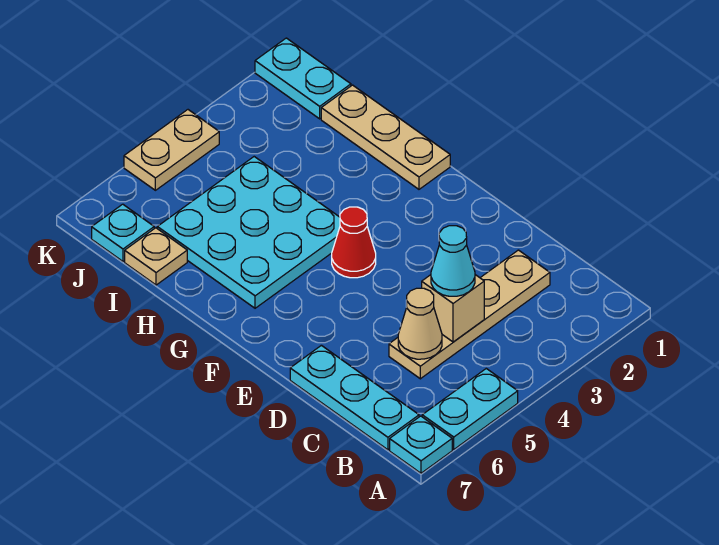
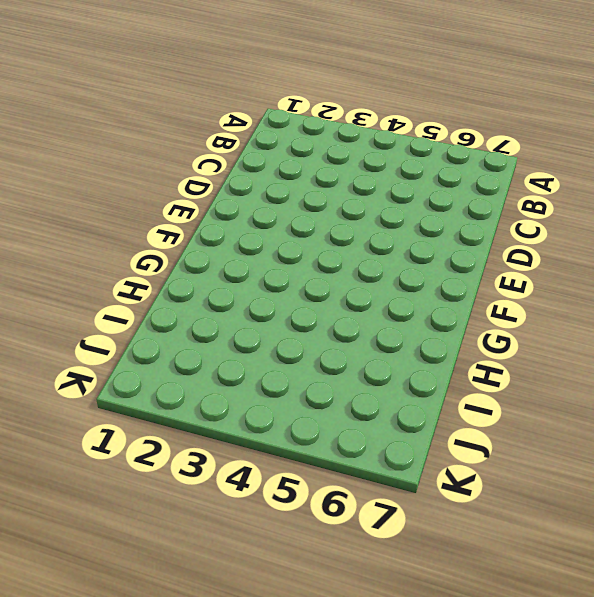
none -> cyan plate A5:A6 level 1
none -> cyan plate A7 level 1
none -> cyan plate B7:D7 level 1

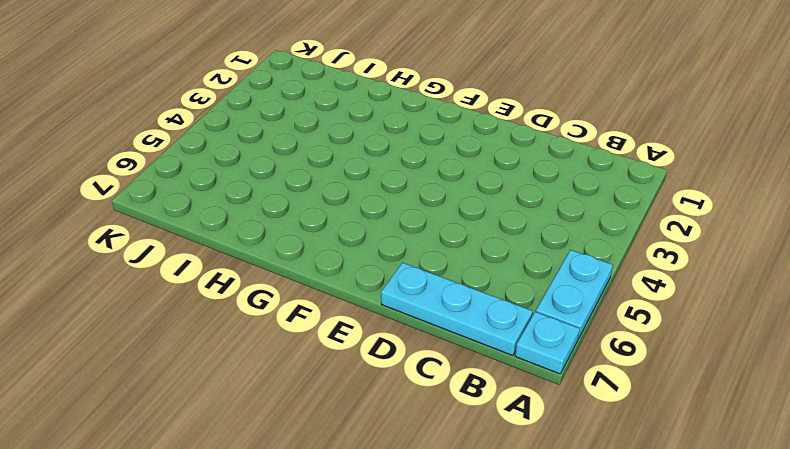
none -> tan plate C2:C5 level 1
none -> red cone F4 level 1
none -> tan plate G1:I1 level 1

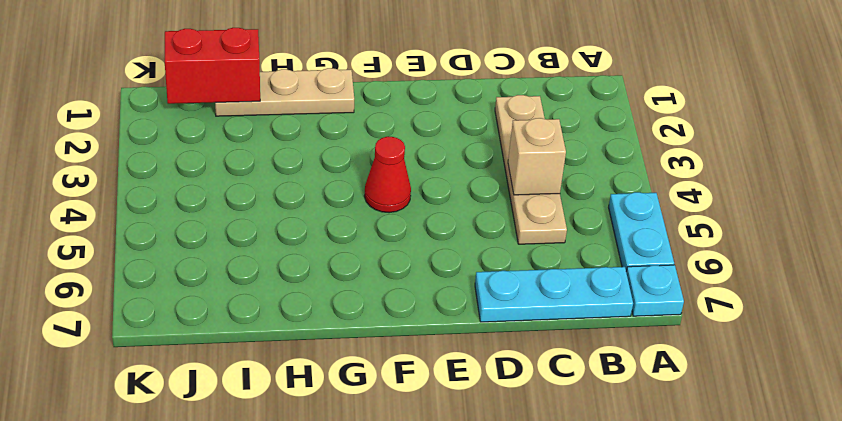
red brick I1:J1 level 2 -> none
none -> cyan plate G4:I6 level 1
none -> tan plate I7 level 1
none -> cyan plate J1:K1 level 1

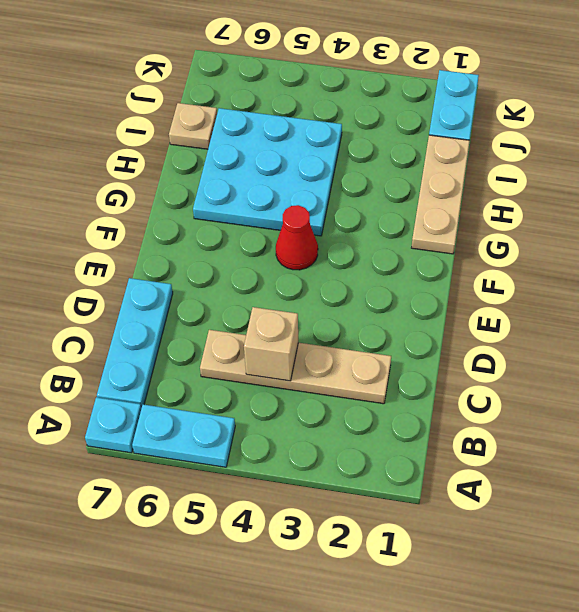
none -> cyan plate J7 level 1
none -> tan plate K4:K5 level 1
none -> tan cone C5 level 2

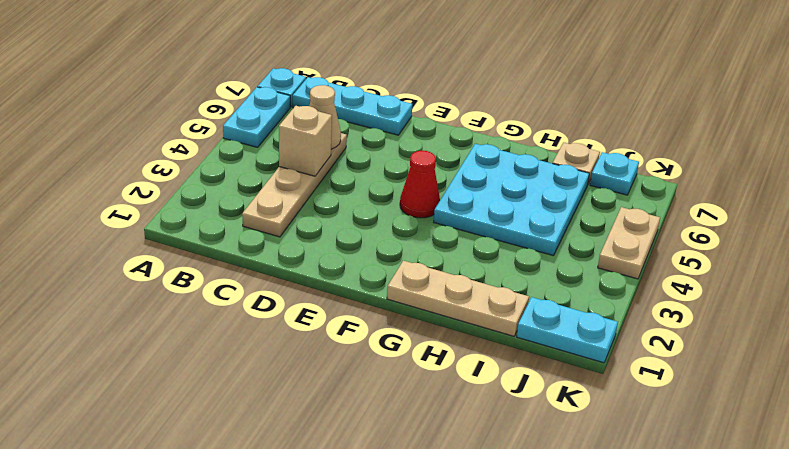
none -> cyan cone C4 level 3

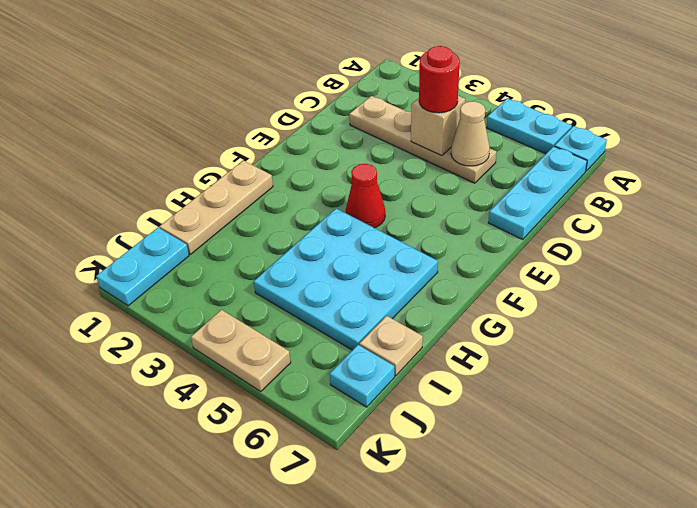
red round brick C4 level 3 -> cyan cone C4 level 3

